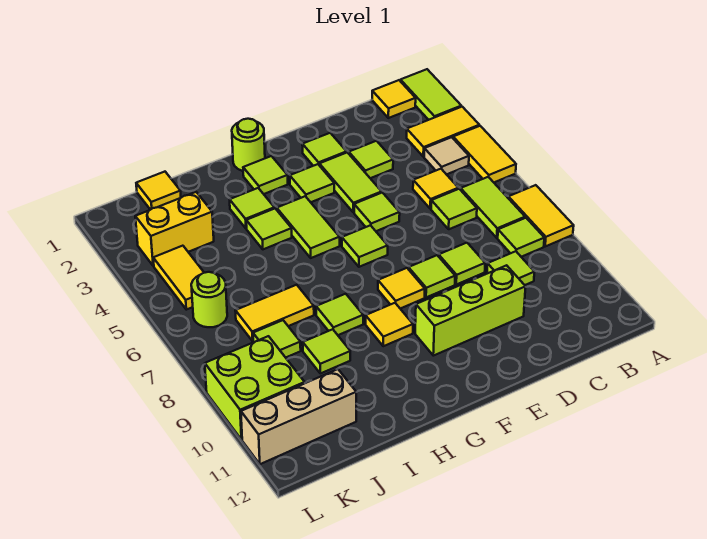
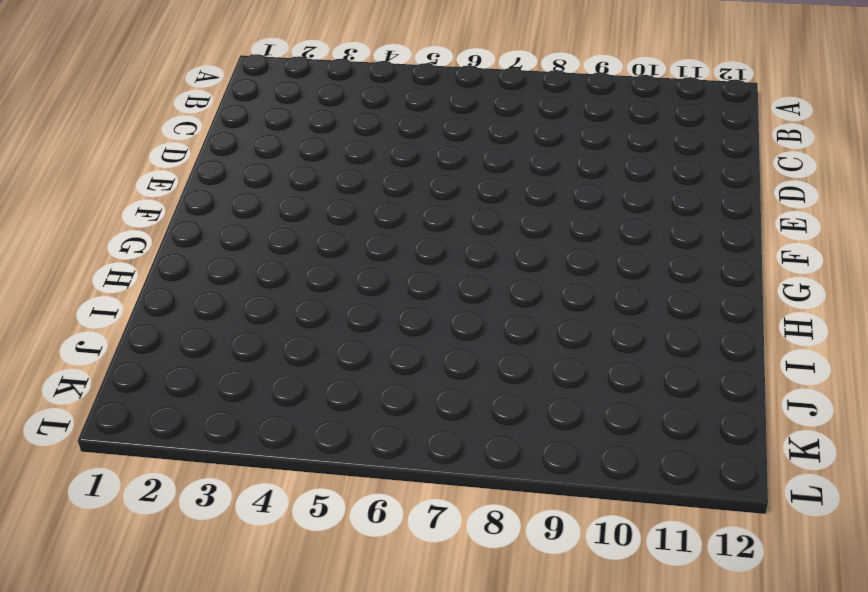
none -> lime tile A1:A2 level 1
none -> yellow tile A3:B3 level 1
none -> yellow tile A4:A5 level 1
none -> yellow tile A7:A8 level 1

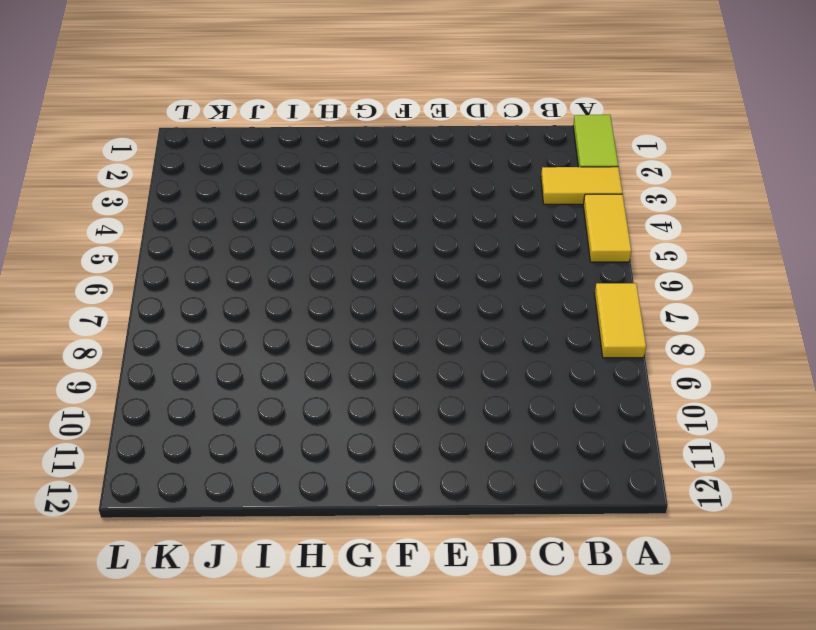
none -> yellow tile B1 level 1
none -> tan tile B4 level 1
none -> lime tile B6:B7 level 1
none -> lime tile B8 level 1

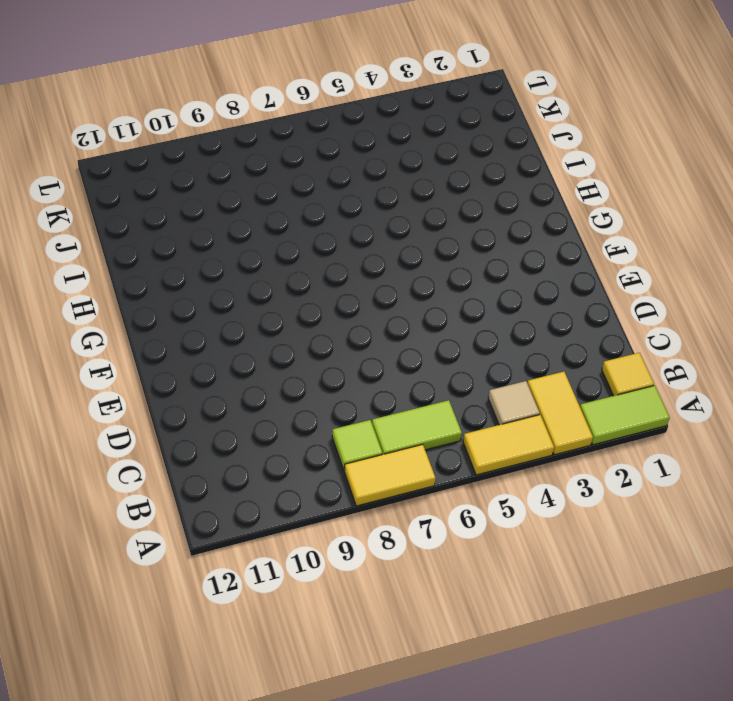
none -> yellow tile C5 level 1
none -> lime tile C6 level 1
none -> lime tile C9 level 1
none -> lime tile D3 level 1

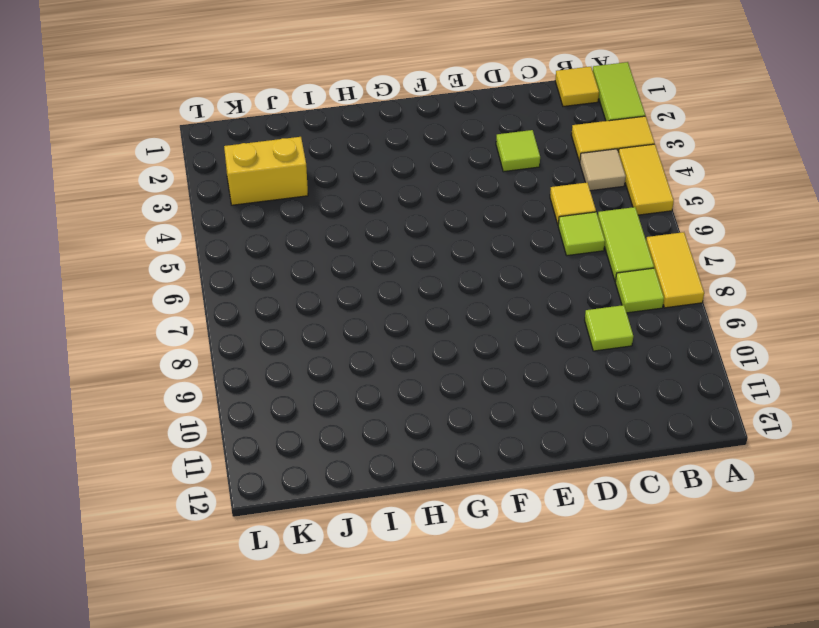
none -> lime tile D8 level 1
none -> lime brick D10:F10 level 1
none -> lime tile E2 level 1
none -> lime tile E3:E4 level 1

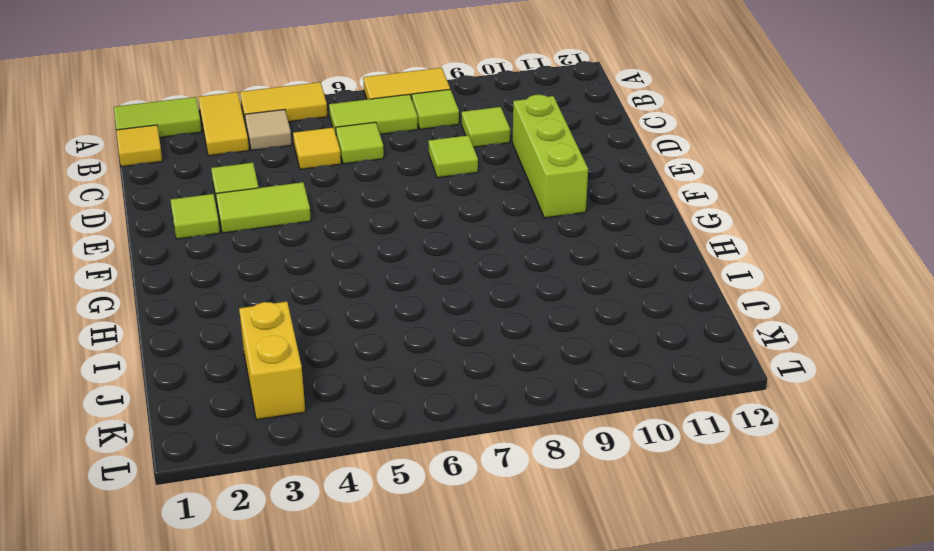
none -> lime tile E5 level 1
none -> lime tile E8 level 1
none -> lime tile F3 level 1
none -> lime tile F6 level 1

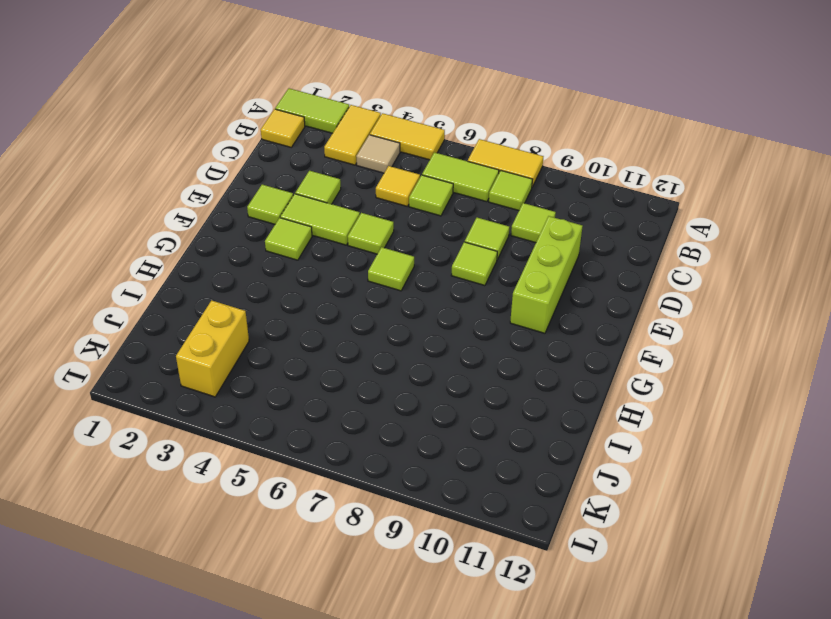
none -> yellow tile F8 level 1
none -> lime round brick G1 level 1
none -> lime tile G2 level 1
none -> lime tile G4:G5 level 1

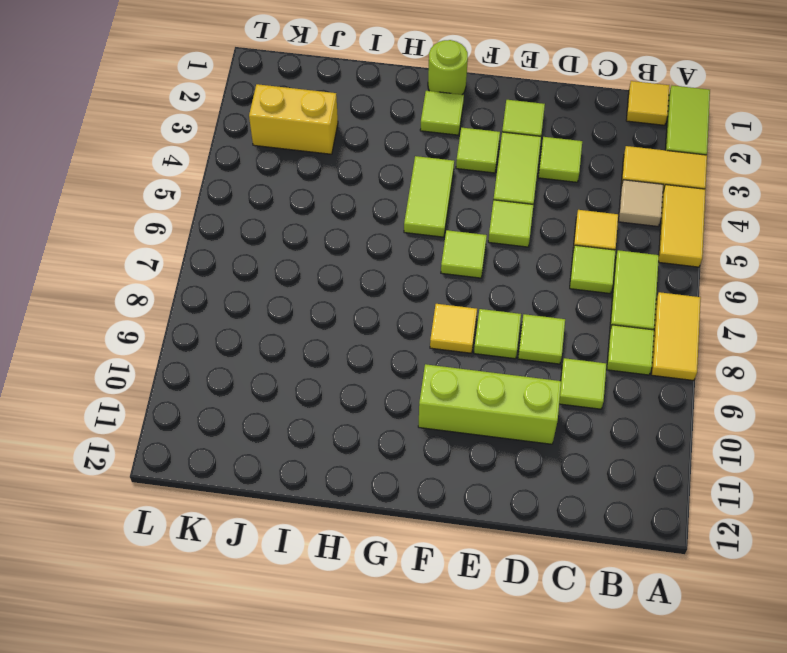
none -> yellow tile G9 level 1
none -> lime tile H3 level 1
none -> lime tile H4 level 1
none -> lime tile H8 level 1

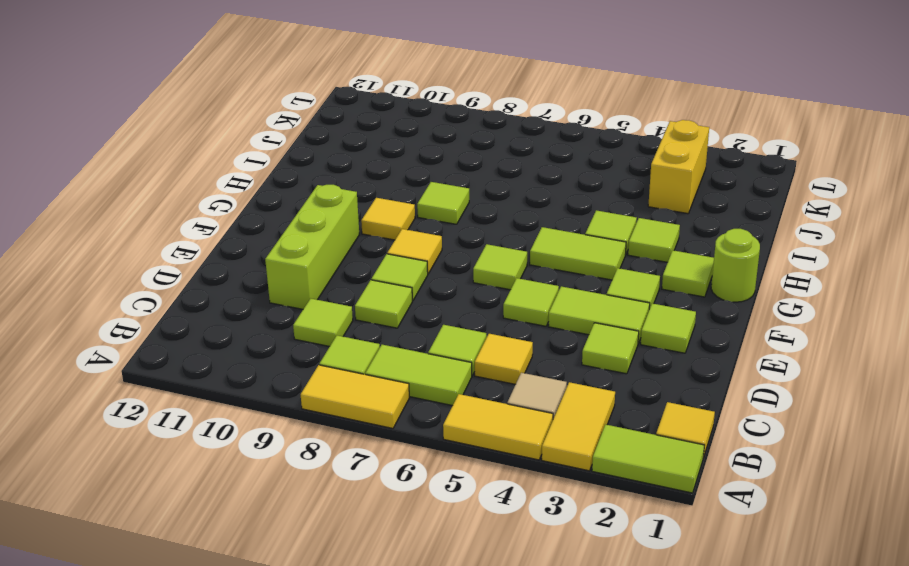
none -> yellow tile I7:J7 level 1
none -> lime tile I9 level 1
none -> yellow tile J1 level 1
none -> lime tile J8 level 1

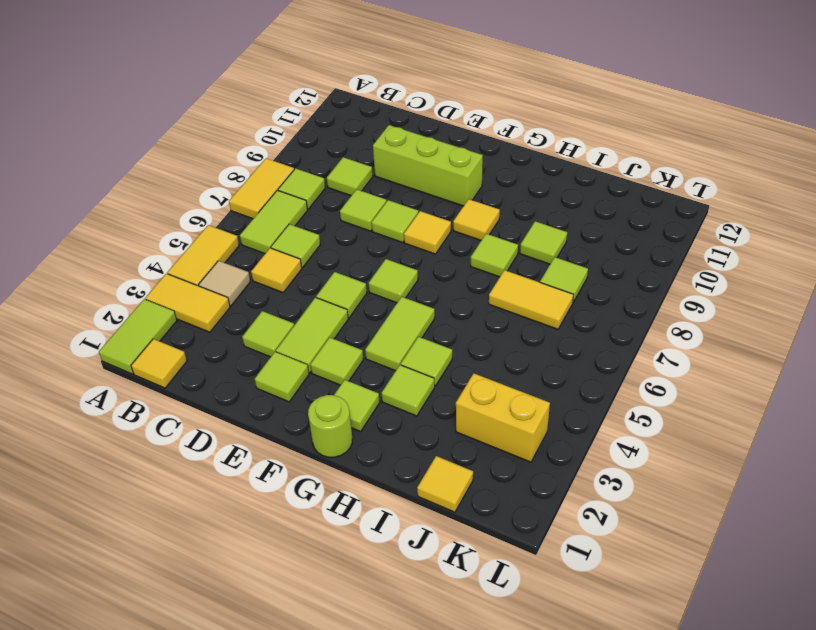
none -> tan brick J11:L11 level 1
none -> yellow tile K4:K5 level 1
none -> lime round brick K6 level 1
none -> lime brick K9:L10 level 1

